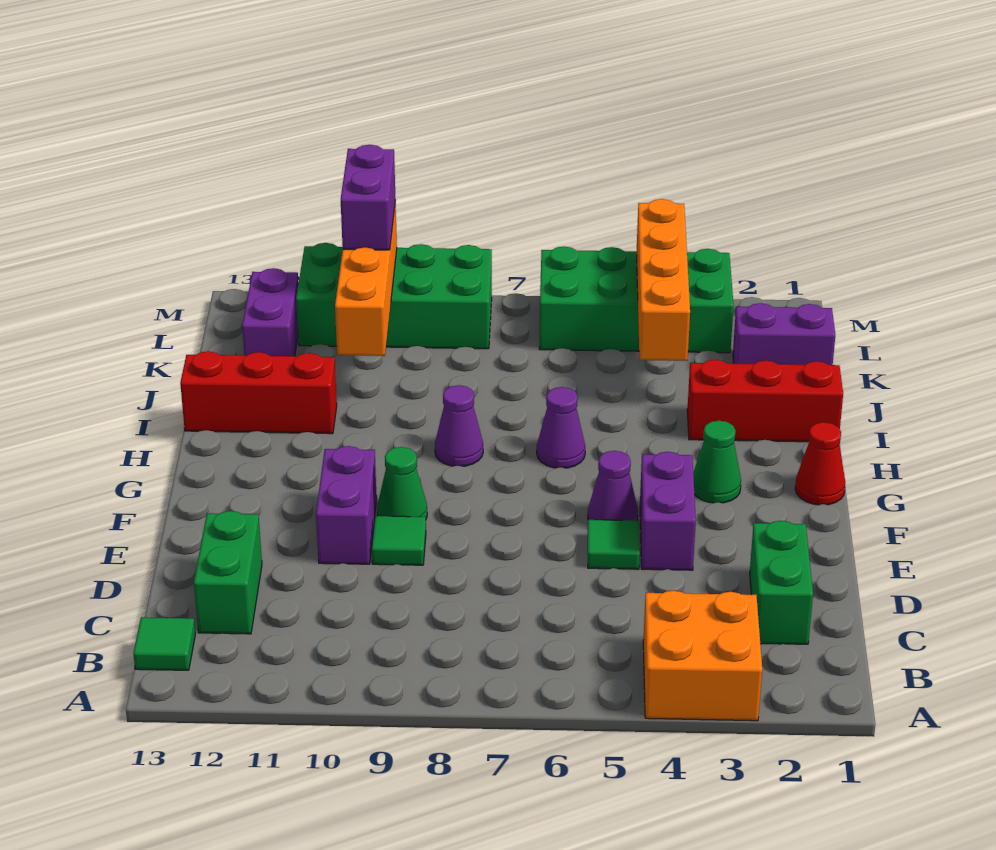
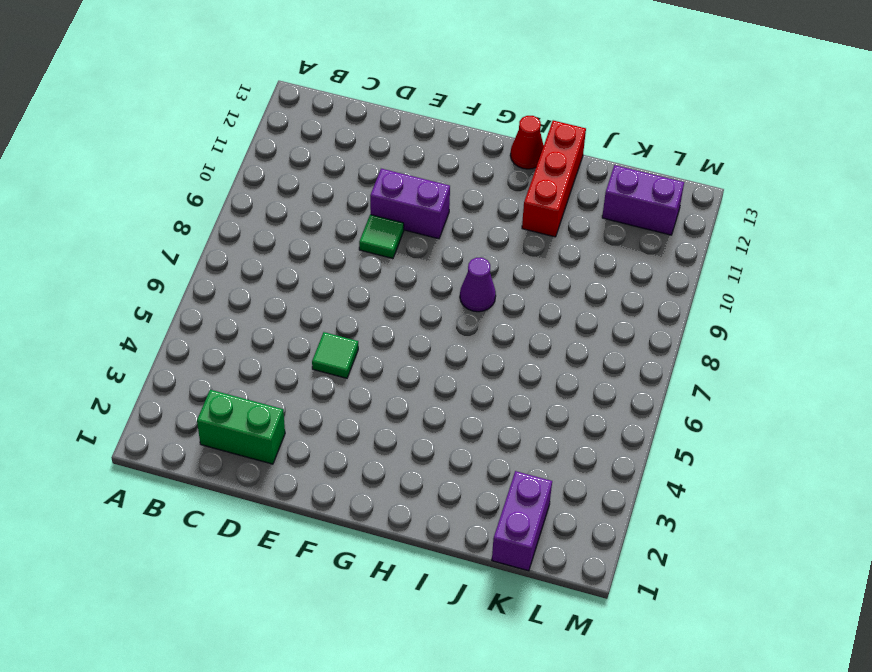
red cone H13 level 1 -> red cone G1 level 1
none -> orange brick A3:B4 level 1
none -> green tile B13 level 1
none -> green brick C12:D12 level 1

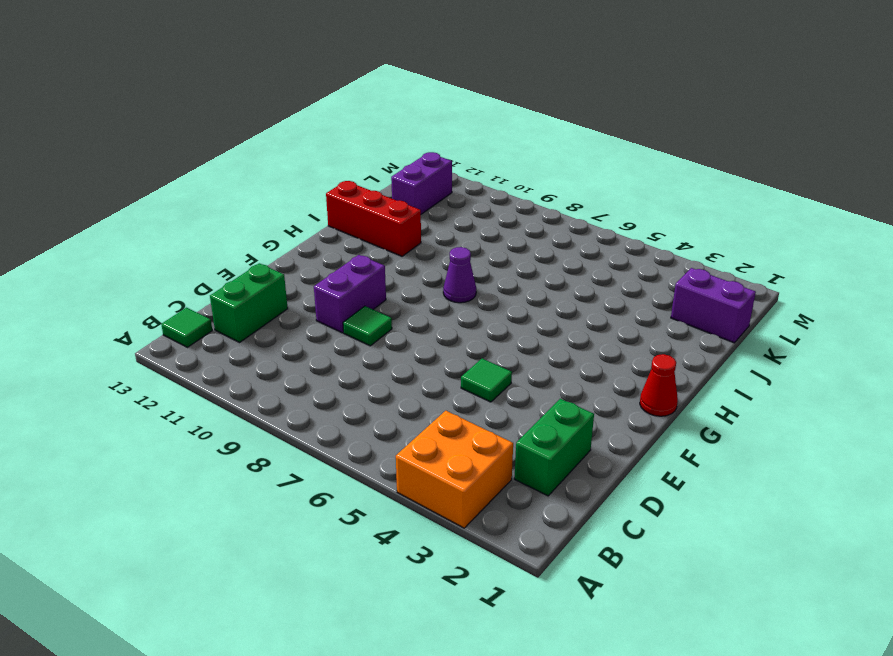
none -> purple brick E4:F4 level 1
none -> purple cone F5 level 1
none -> green cone F9 level 1

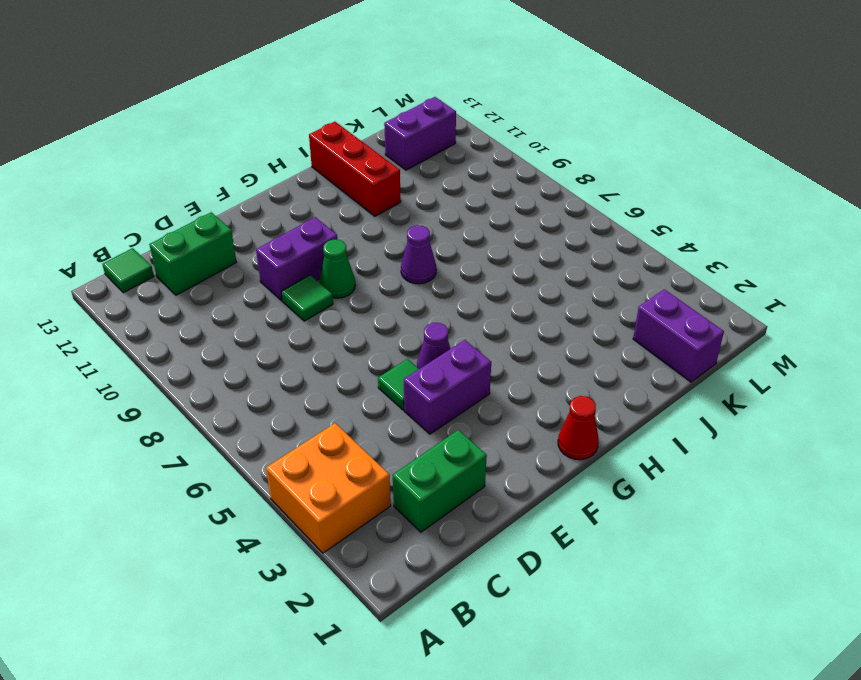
none -> green cone G3 level 1
none -> purple cone H6 level 1
none -> red brick I1:I3 level 1

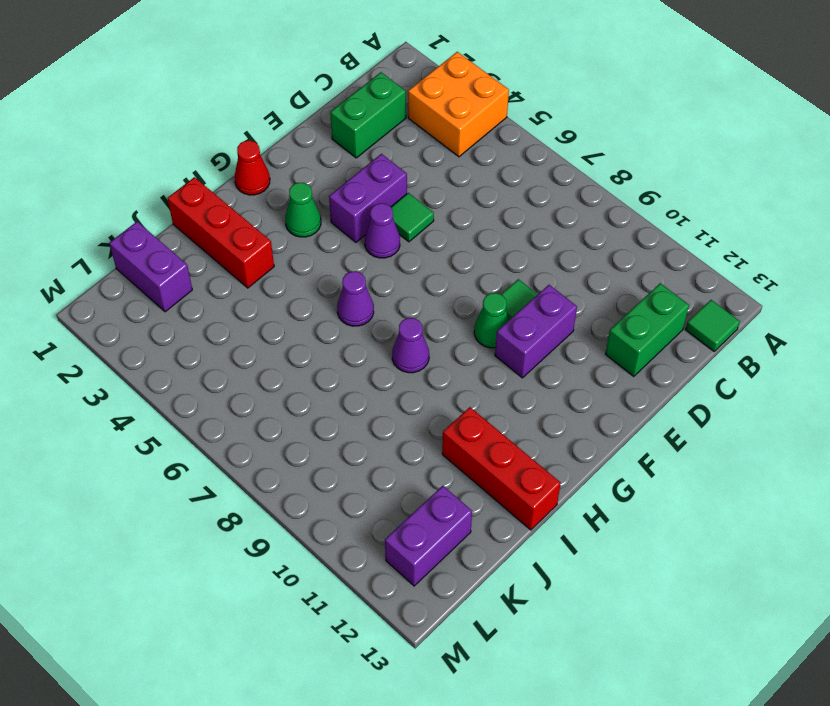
none -> green brick L3:M6 level 1
none -> green brick L8:M11 level 1
none -> orange brick J4:M4 level 2

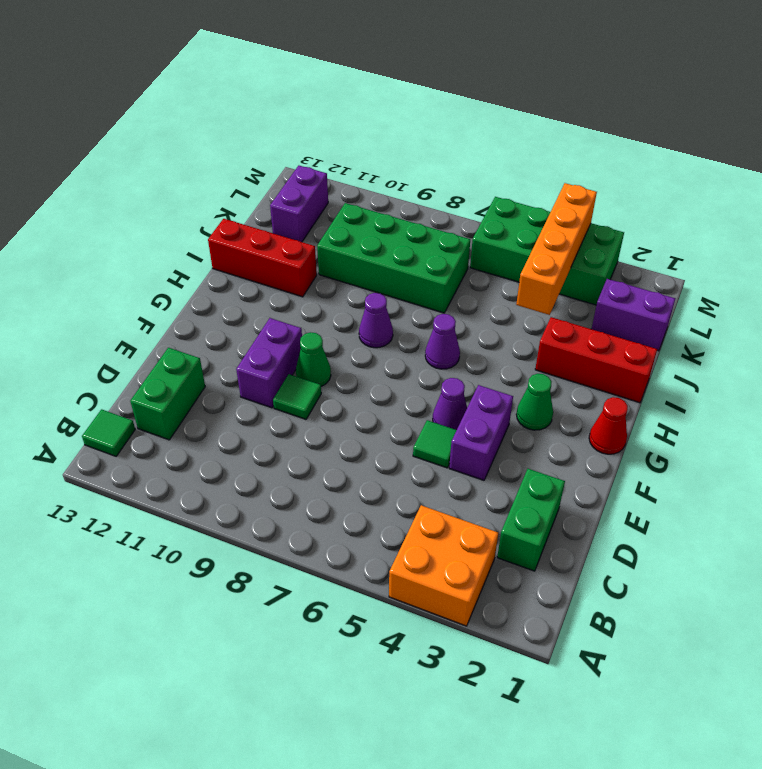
green brick J7:K10 level 1 -> green brick L8:M11 level 1
none -> orange brick J10:M10 level 2
none -> purple brick L10:M10 level 3

